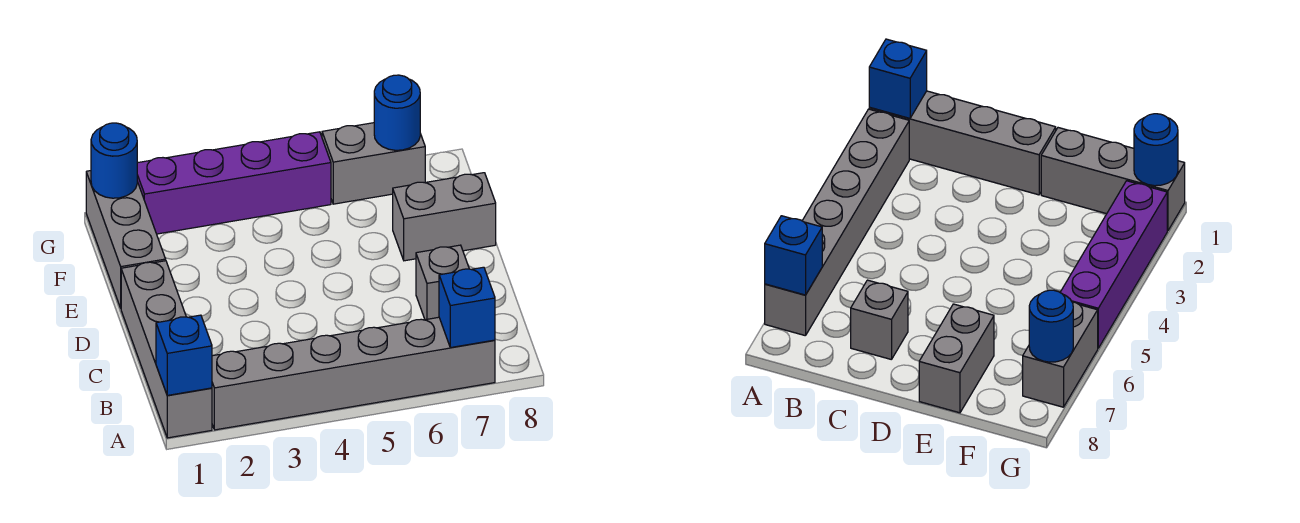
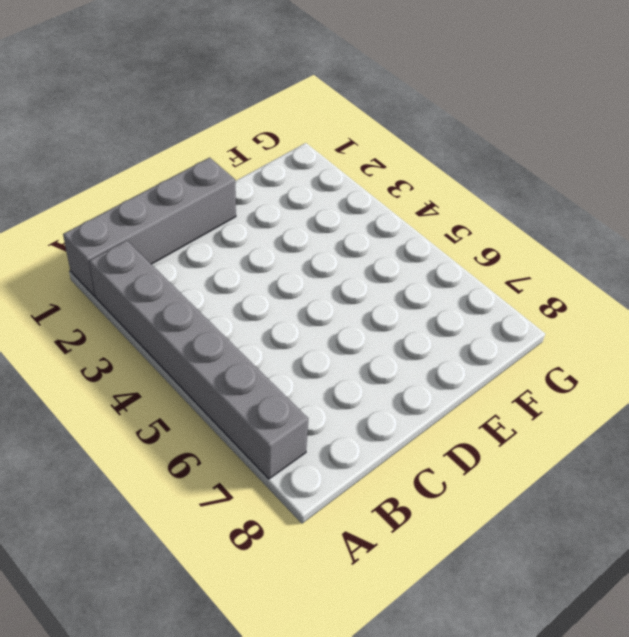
none -> grey brick C7 level 1
none -> grey brick E1:G1 level 1

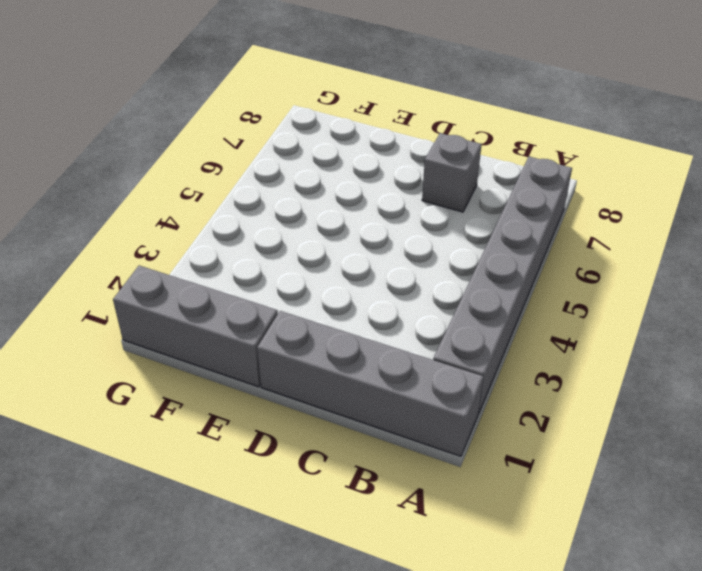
none -> grey brick E7:E8 level 1
none -> purple brick G2:G5 level 1

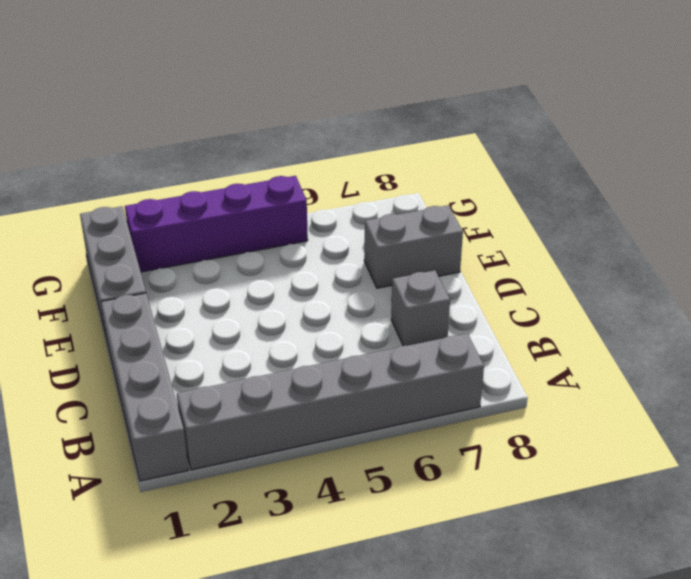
none -> grey brick G6:G7 level 1
none -> blue brick A1 level 2

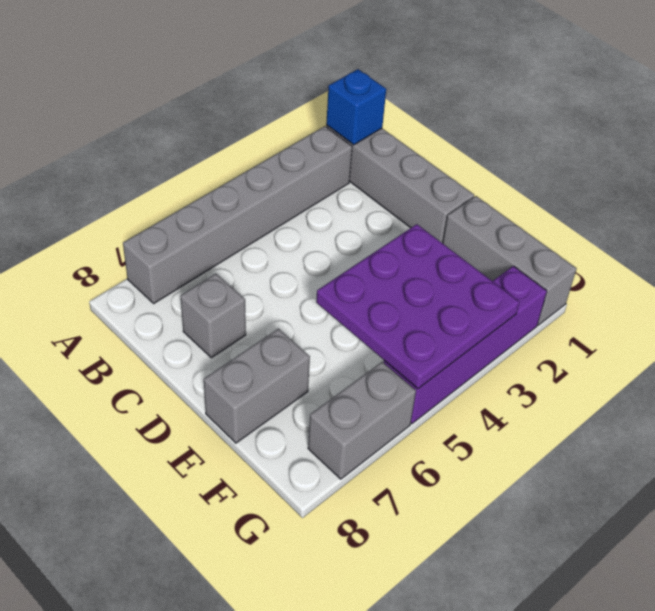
purple plate E3:G5 level 2 -> none
none -> blue brick A7 level 2
none -> blue round brick G1 level 2

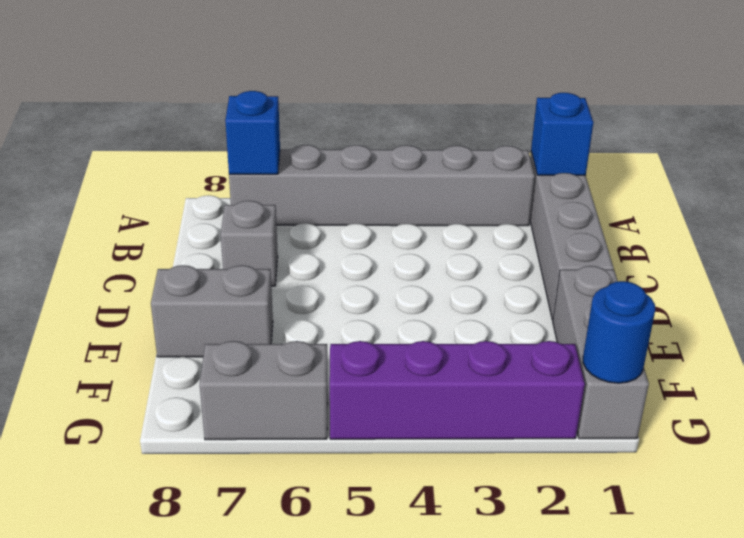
none -> blue round brick G7 level 2

